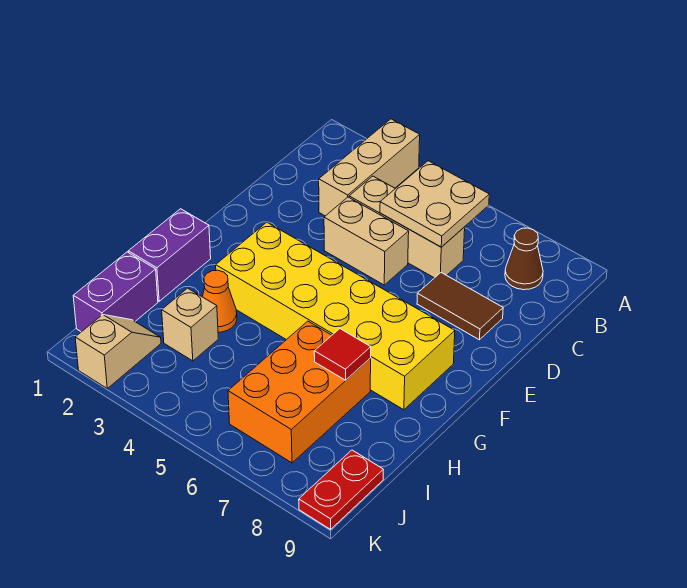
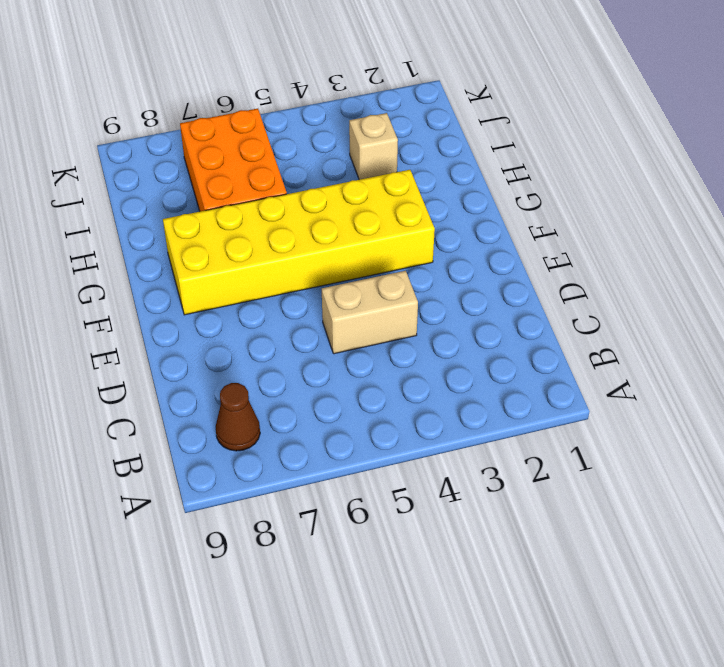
none -> tan brick A3:C3 level 1
none -> tan brick C4:C6 level 1
none -> brown tile D7:D8 level 1

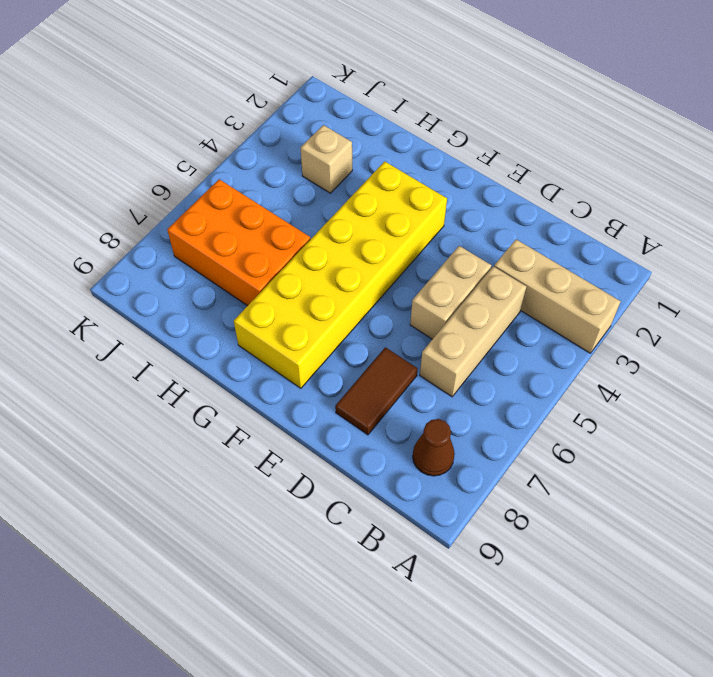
none -> purple brick G1:H1 level 1
none -> orange cone H3 level 1
none -> purple brick I1:J1 level 1

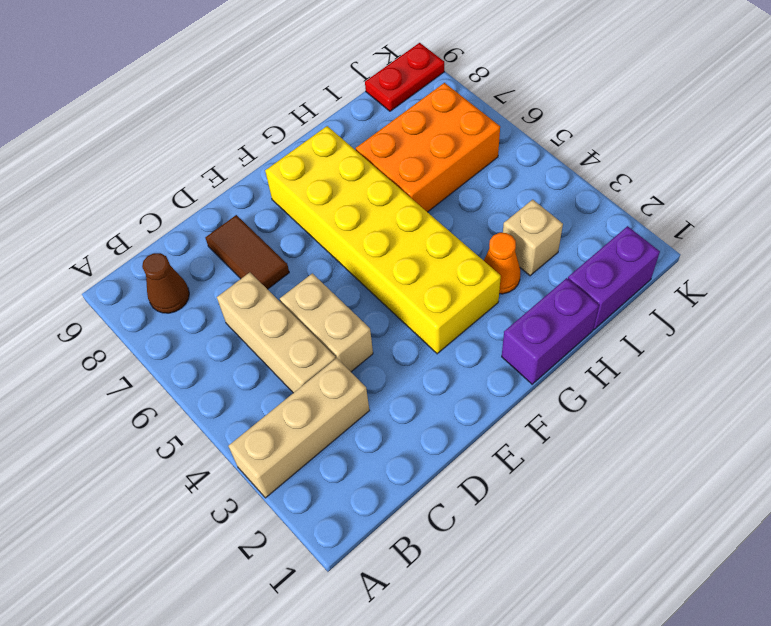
none -> tan slope J2:K2 level 1 top K
none -> tan plate B5:C6 level 2
none -> red tile H7 level 2

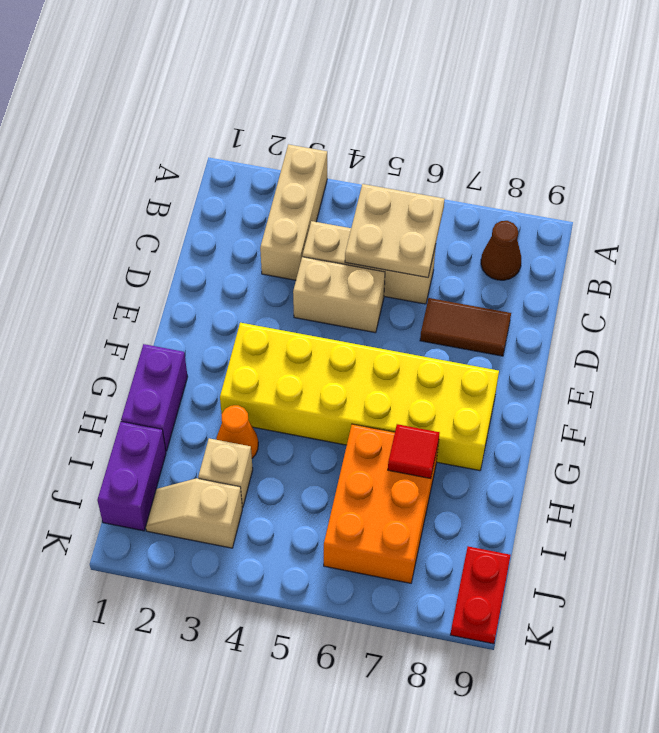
tan slope J2:J3 level 1 top 3 -> tan slope J2:K2 level 1 top K

